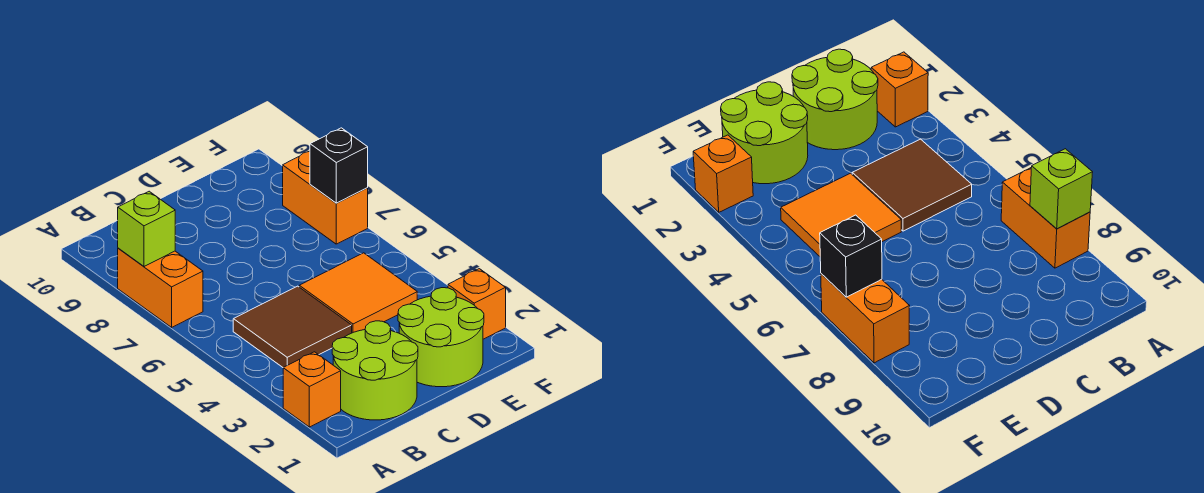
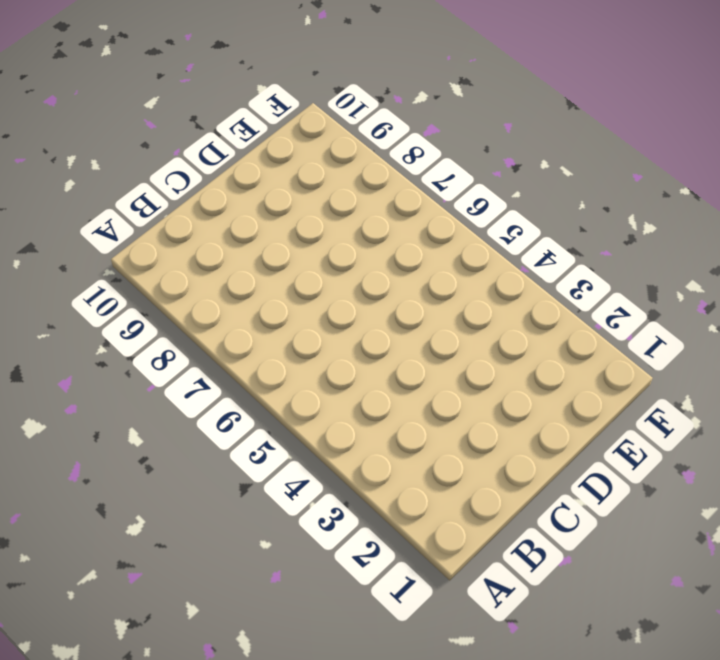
none -> orange brick A2 level 1
none -> orange brick A7:A8 level 1

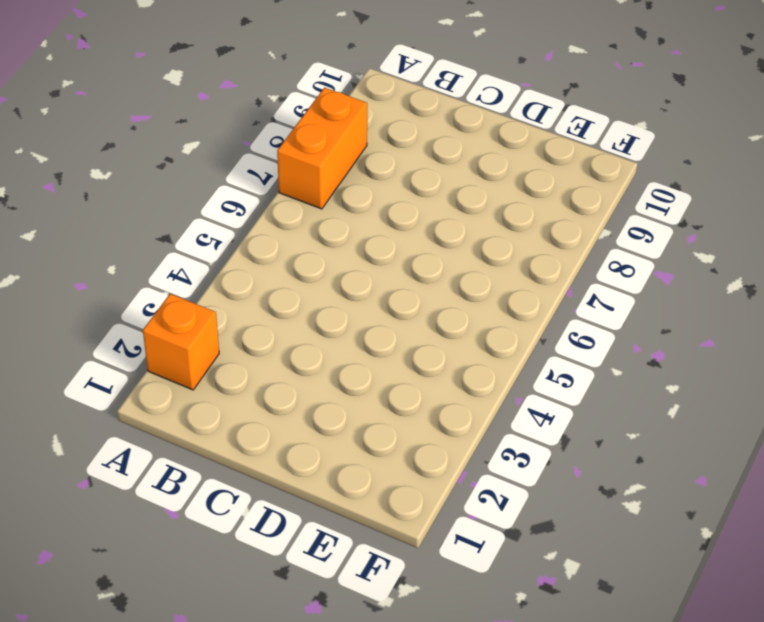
none -> lime round brick B1:C2 level 1
none -> brown tile B4:C5 level 1

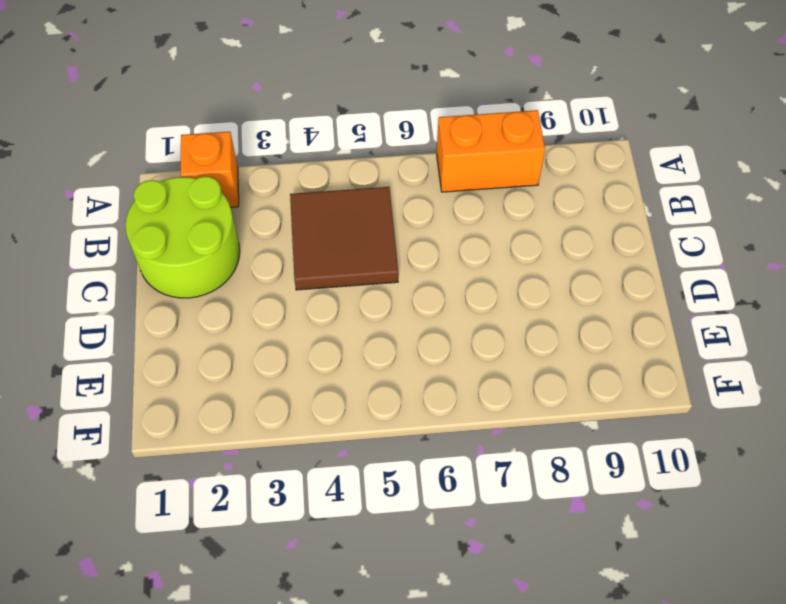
none -> lime round brick D1:E2 level 1
none -> orange tile D4:E5 level 1

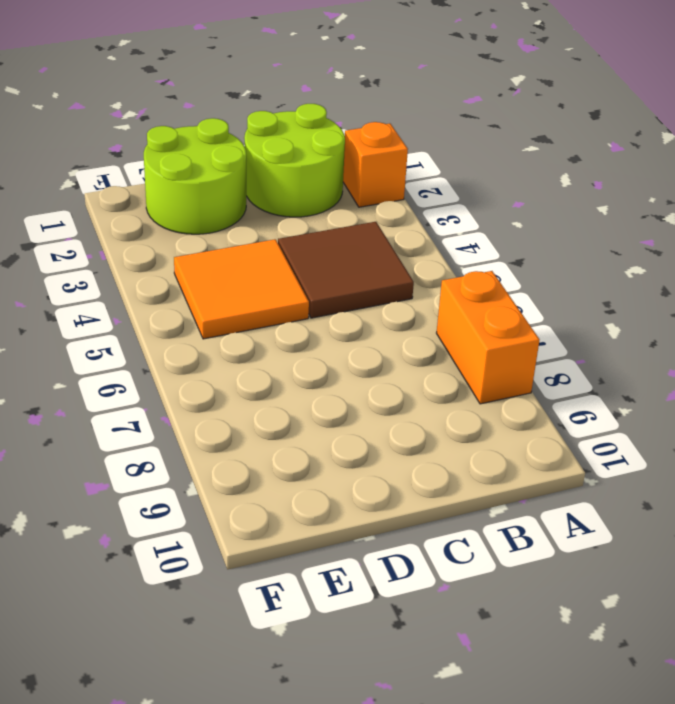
none -> orange brick F2 level 1
none -> orange brick F7:F8 level 1

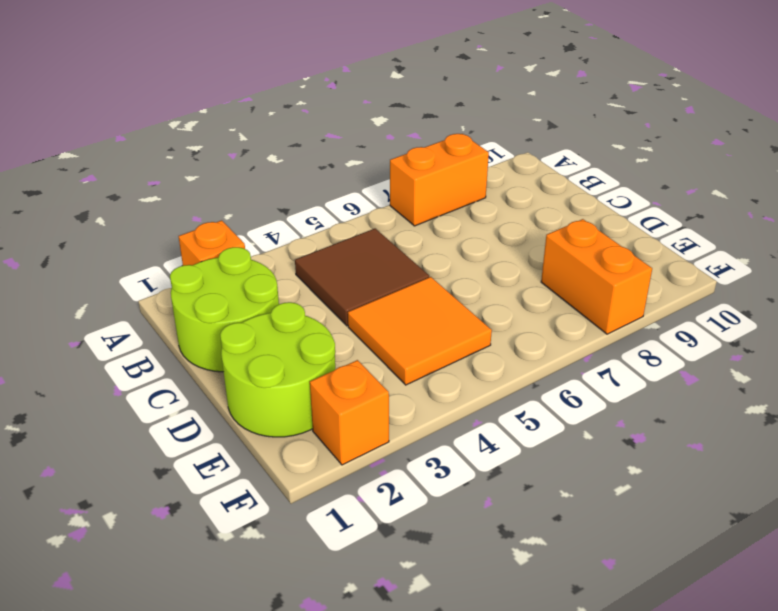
orange brick E8:F8 level 1 -> orange brick F7:F8 level 1
none -> lime brick A8 level 2
none -> black brick F7 level 2

